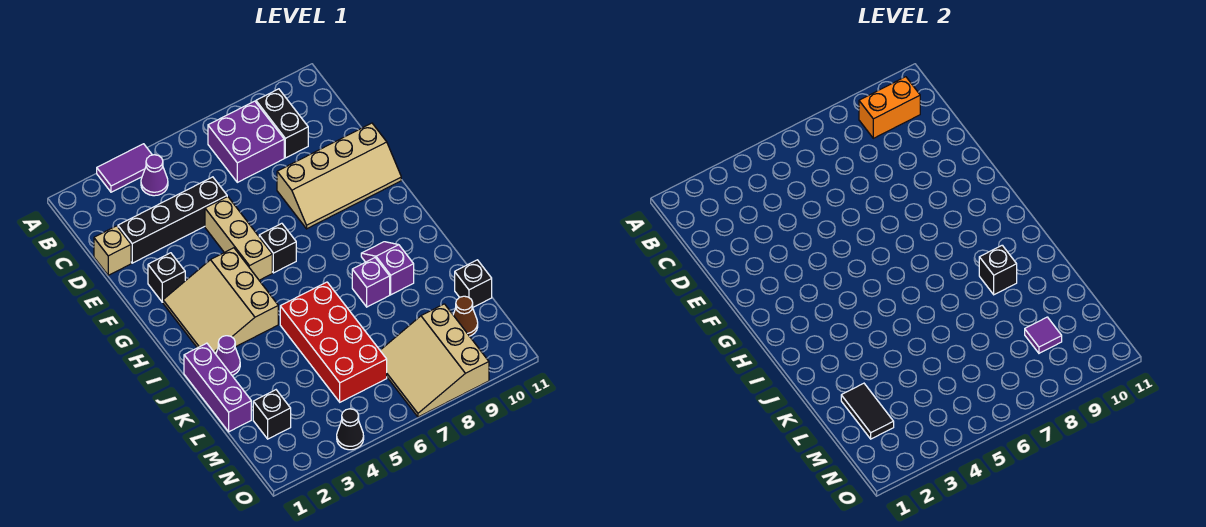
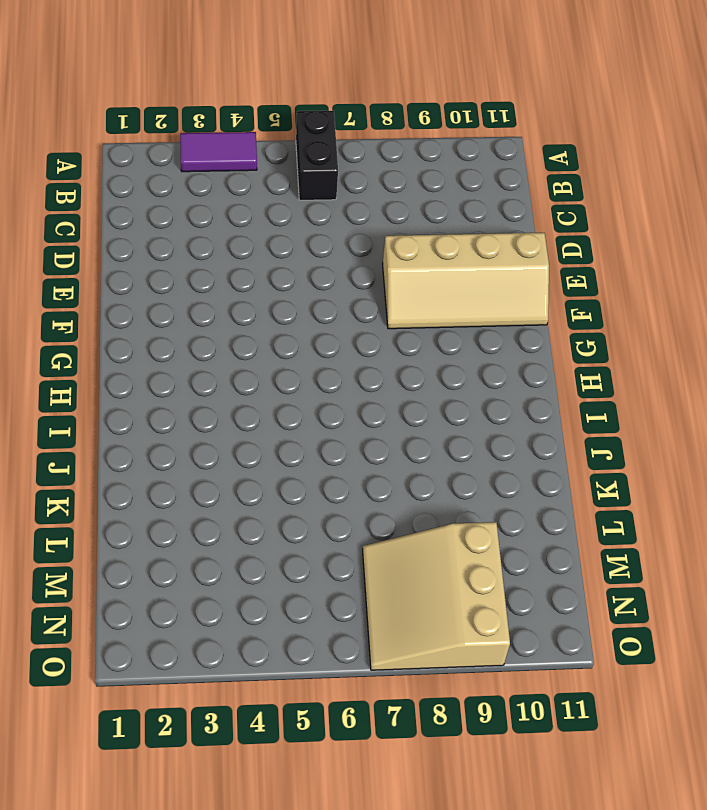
black brick A6:B6 level 1 -> black brick B9:C9 level 1
none -> purple cone B4 level 1
none -> purple brick B7:C8 level 1
none -> tan brick D1 level 1

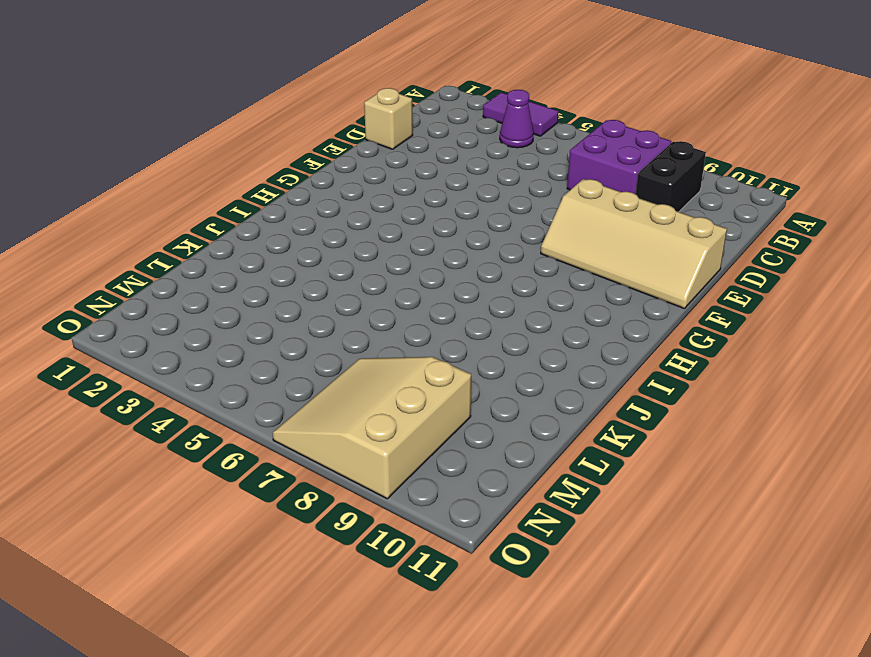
none -> black brick D2:D5 level 1
none -> tan brick E5:G5 level 1
none -> black brick F2 level 1

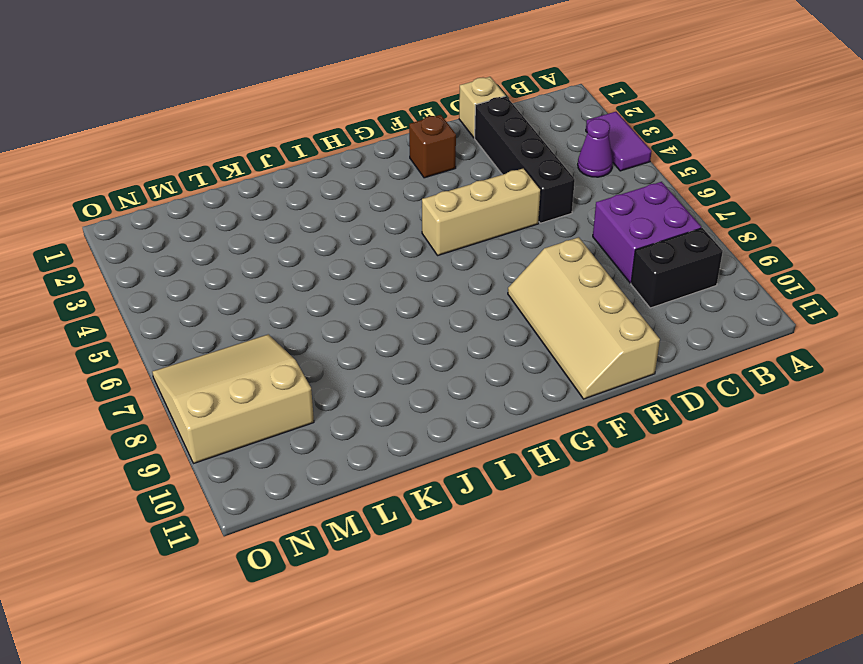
brown brick F2 level 1 -> black brick F2 level 1
none -> tan slope G2:I4 level 1 top 4
none -> black brick G6 level 1
none -> purple slope I9:J9 level 1 top J

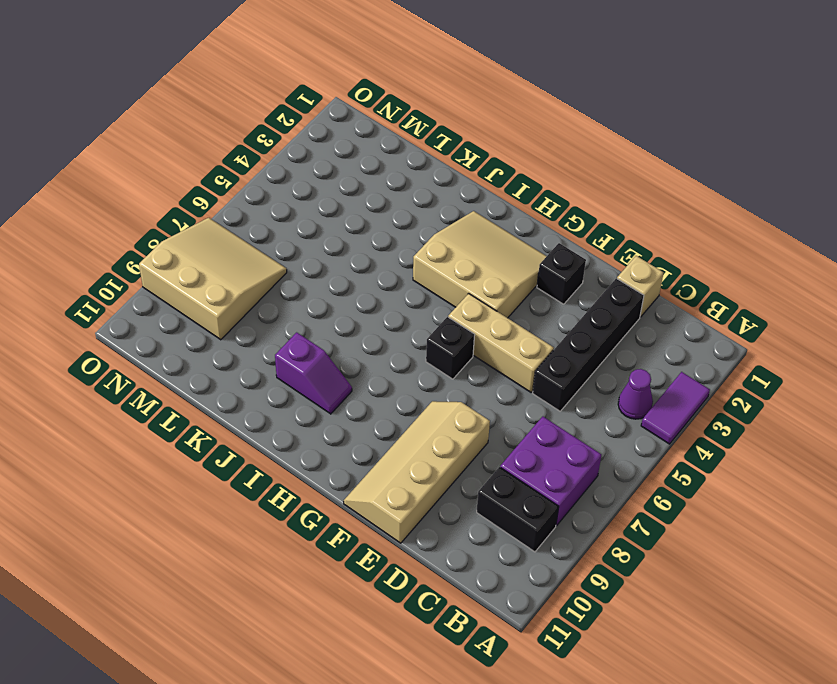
none -> purple brick J1:L1 level 1
none -> purple cone J2 level 1
none -> red brick J5:M6 level 1

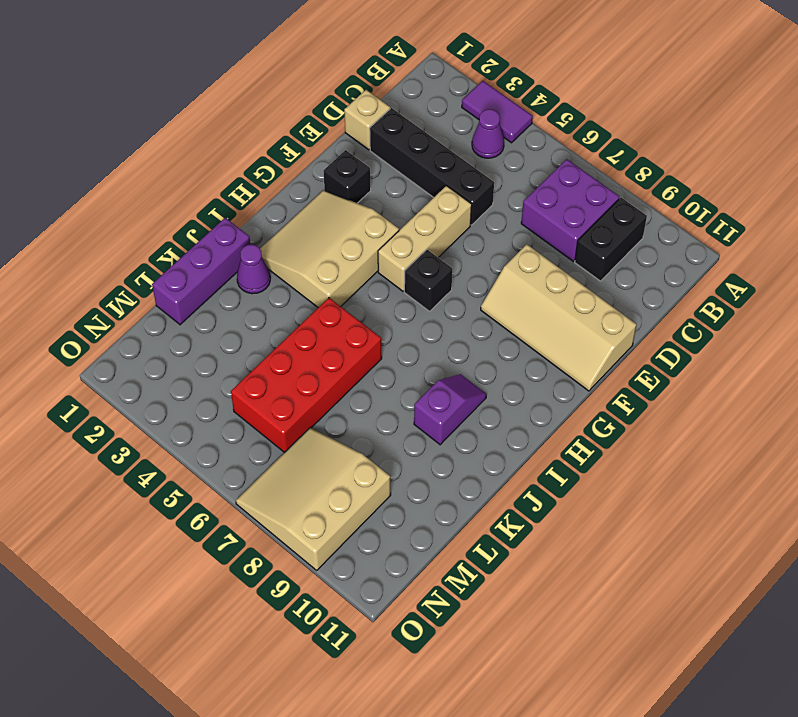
none -> purple brick J8 level 1
none -> black brick L11 level 1
none -> black brick M2 level 1

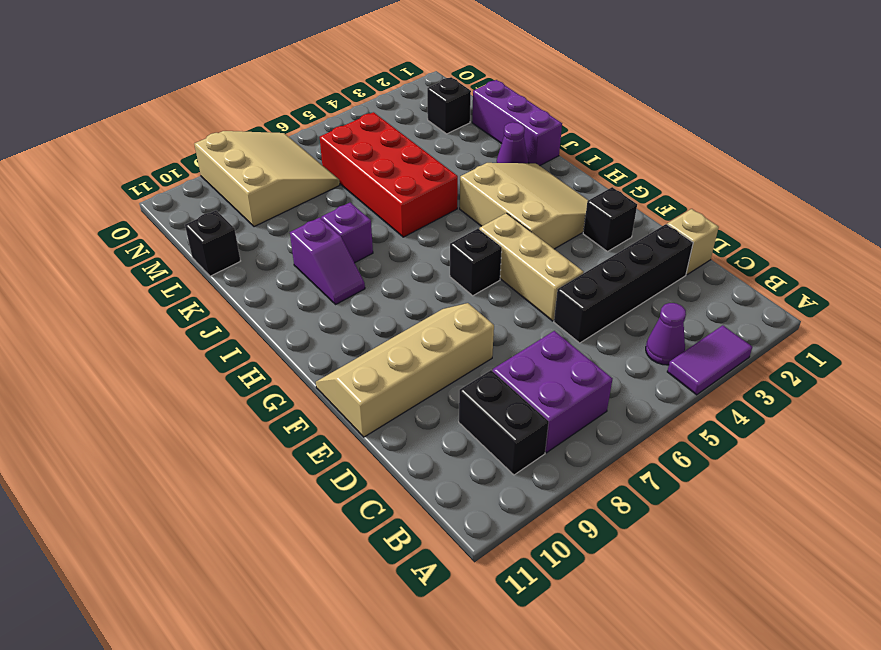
none -> brown cone M10 level 1
none -> black cone O4 level 1
none -> orange brick B9:B10 level 2

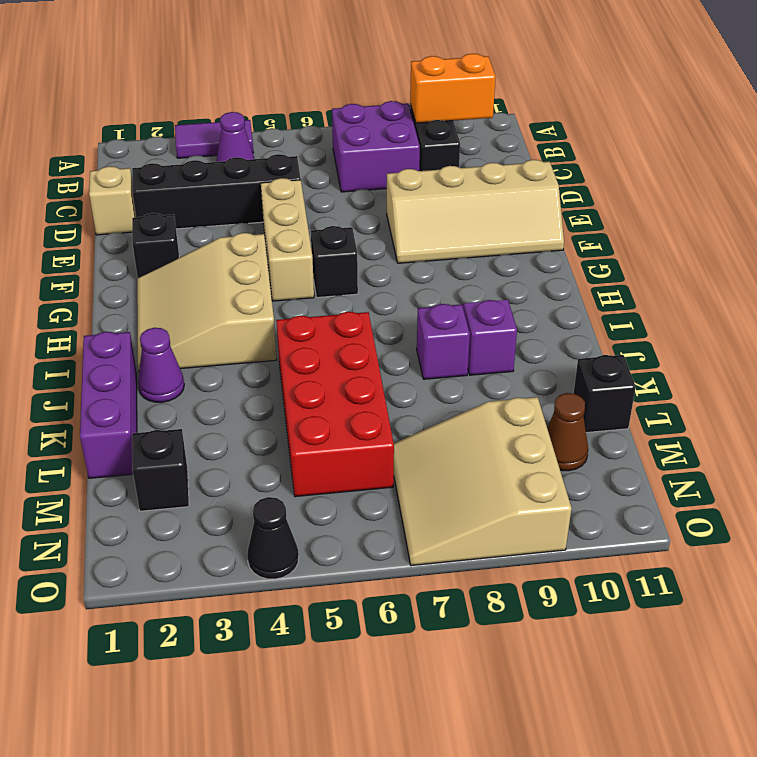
none -> black brick J9 level 2
none -> black tile L2:M2 level 2
none -> purple tile M9 level 2

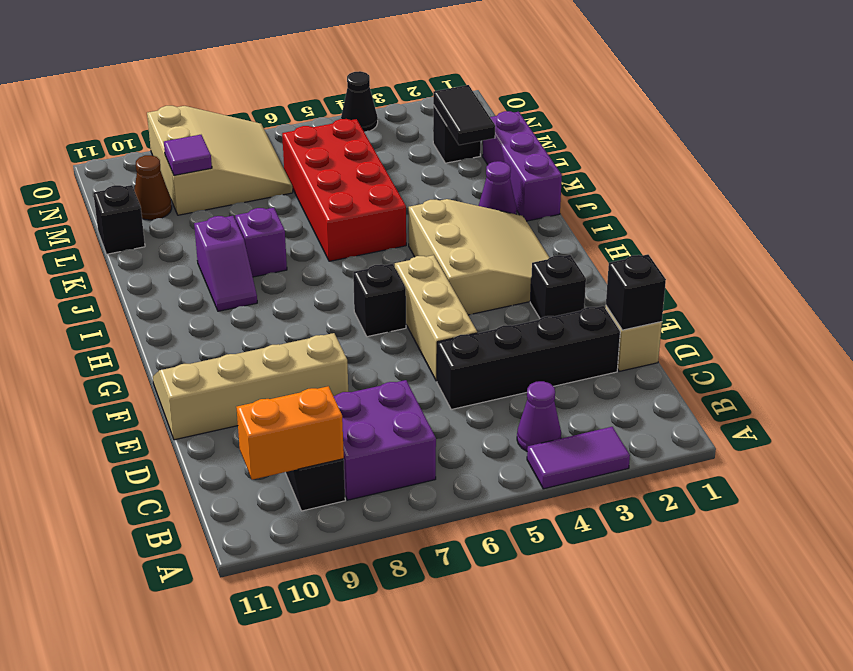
black brick D1 level 2 -> black brick J9 level 2

